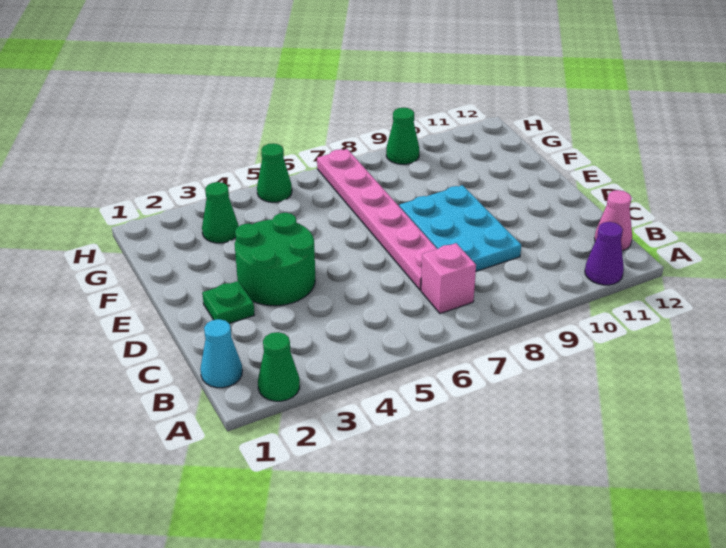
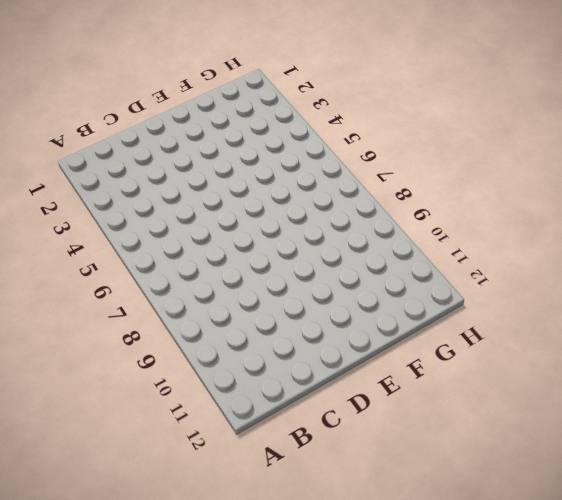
none -> green cone A2 level 1
none -> purple cone A11 level 1
none -> cyan cone B1 level 1

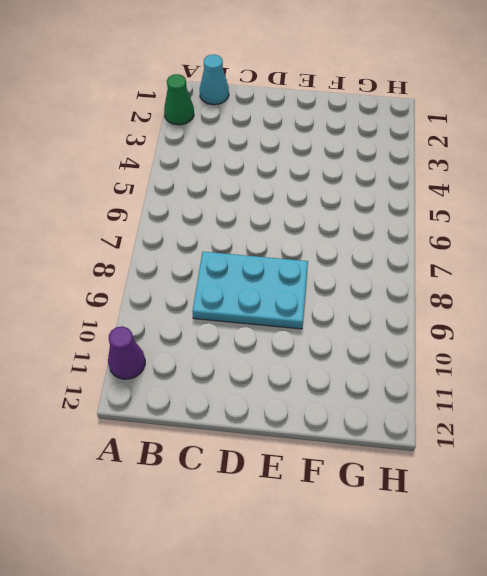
none -> pink brick B7 level 1
none -> pink cone B12 level 1
none -> pink plate C7:H7 level 1

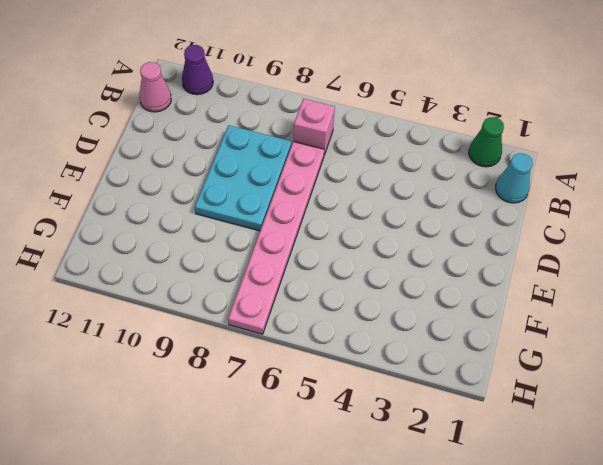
none -> green plate D2 level 1
none -> green round brick D3:E4 level 1
none -> green cone G3 level 1

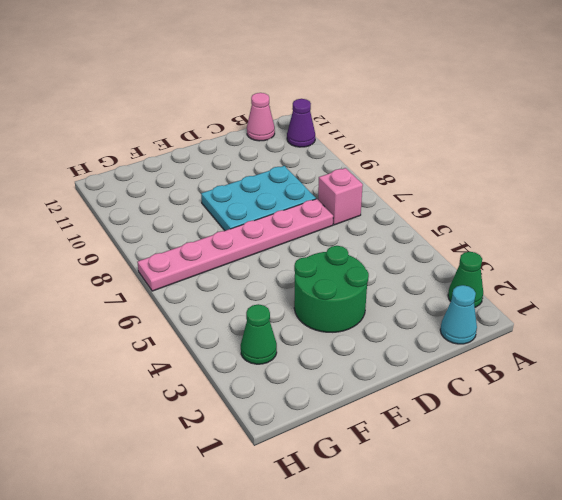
none -> green plate D2 level 1
none -> green cone H5 level 1
none -> green cone H9 level 1

